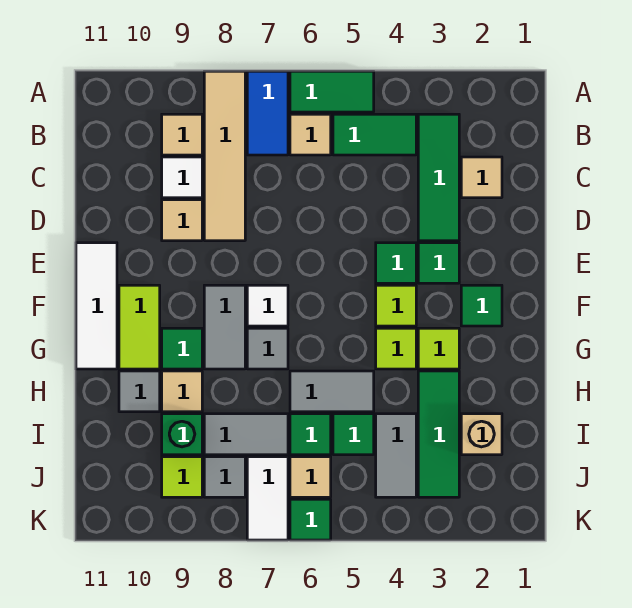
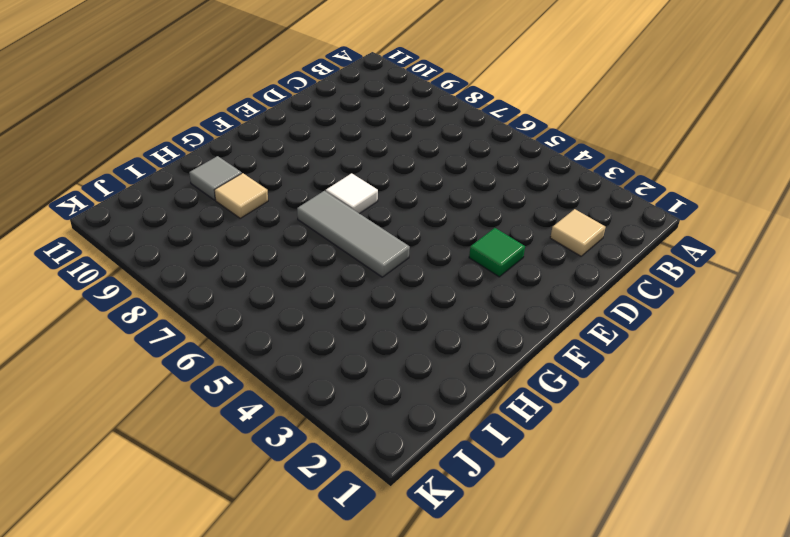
grey tile G5:G7 level 1 -> grey tile G7 level 1
none -> green tile A5:A6 level 1
none -> blue tile A7:B7 level 1
none -> tan tile A8:D8 level 1
none -> green tile B3:D3 level 1

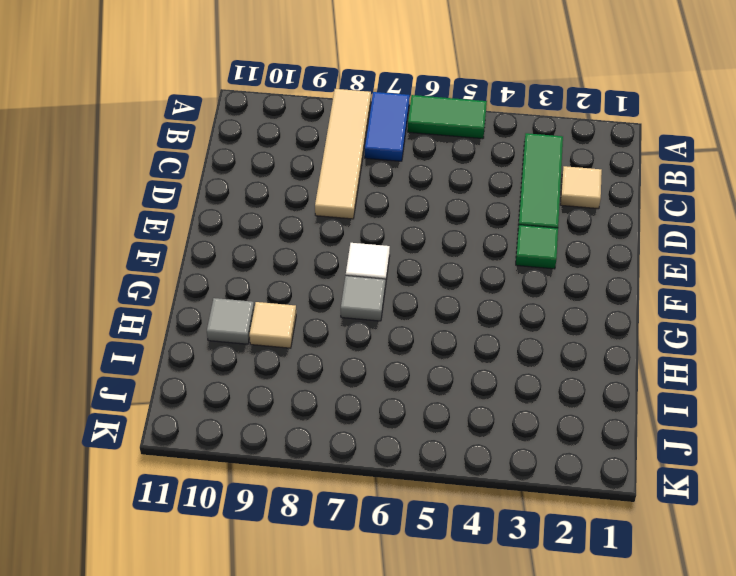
none -> green tile B4:B5 level 1
none -> tan tile B6 level 1
none -> tan tile B9 level 1
none -> white tile C9 level 1

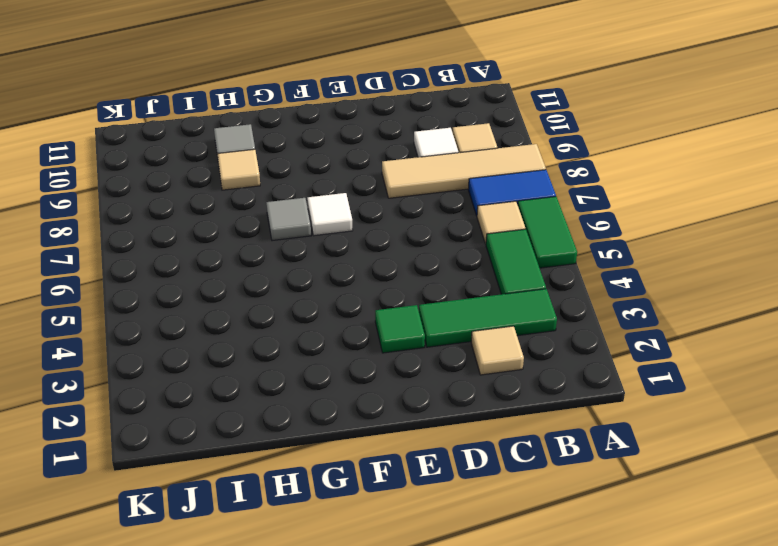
none -> tan tile D9 level 1
none -> green tile E4 level 1
none -> white tile E11:G11 level 1
none -> green tile F2 level 1

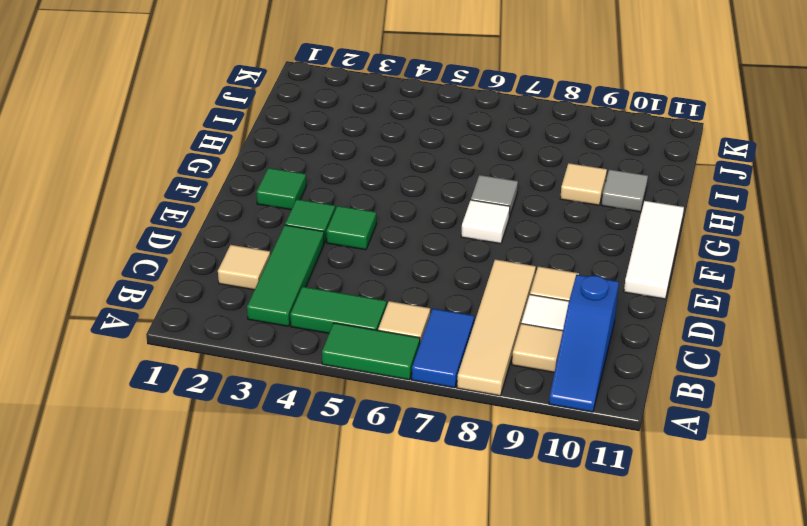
blue slope A10:C10 level 1 top C -> none
none -> lime tile F4 level 1
none -> grey tile F8:G8 level 1
none -> lime tile F10:G10 level 1
none -> lime tile G3 level 1

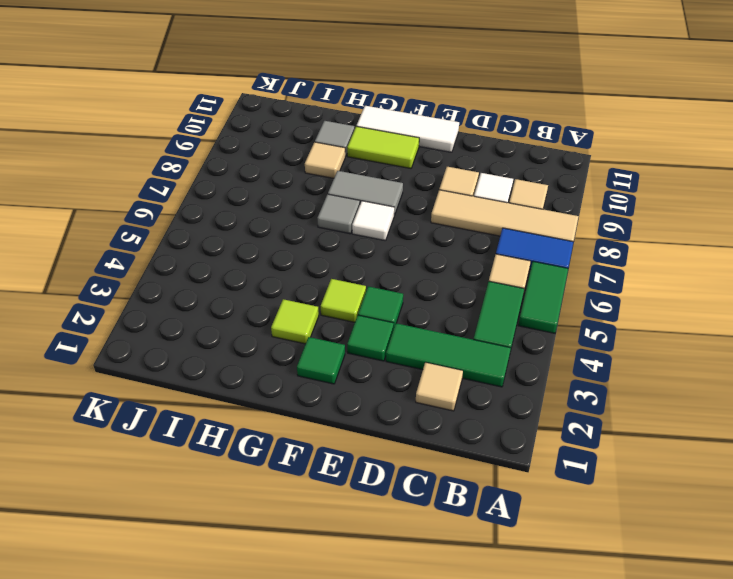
none -> lime tile G4 level 1
none -> green tile G9 level 1
none -> green tile H3:J3 level 1
none -> grey tile H5:H6 level 1

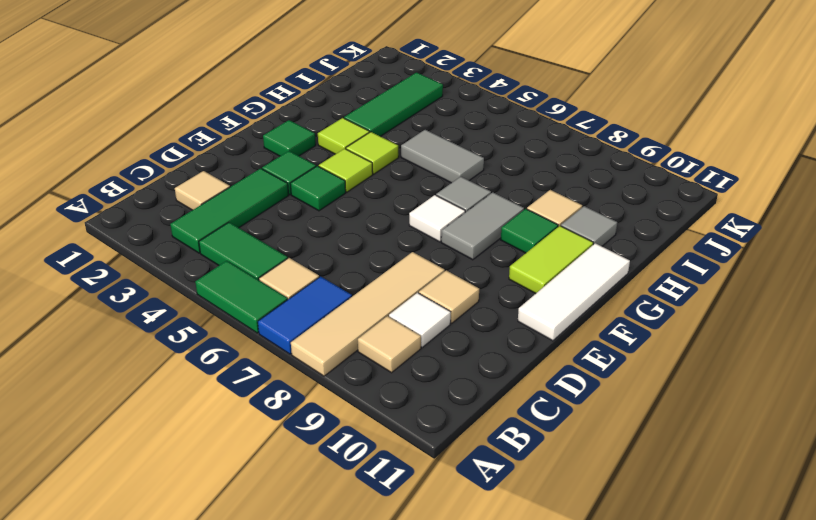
none -> tan brick I2 level 1
none -> grey tile I4:J4 level 1
none -> green tile I5 level 1
none -> green tile I6 level 1

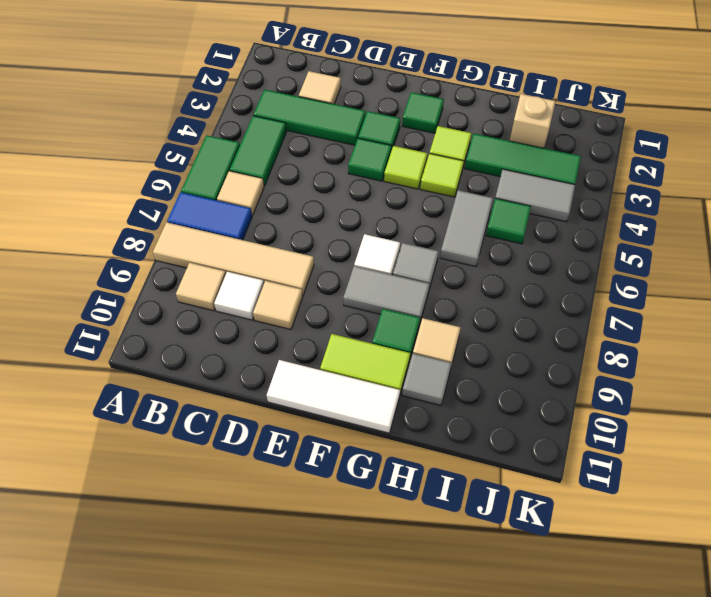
none -> green tile I6 level 1
none -> grey tile I7:I8 level 1
none -> green brick I9 level 1
none -> tan tile J6 level 1

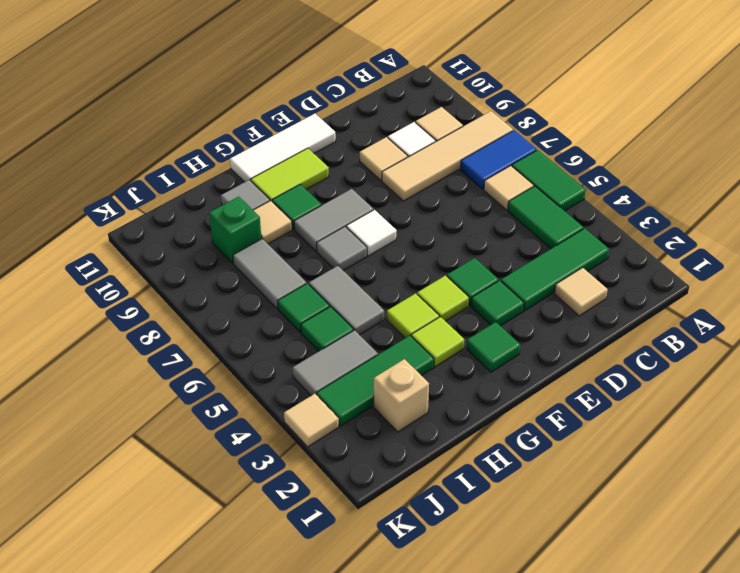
tan tile K3 level 1 -> tan tile J6 level 1
none -> white tile J7:K7 level 1
none -> grey tile J8 level 1
none -> lime tile J9 level 1
none -> green tile K6 level 1

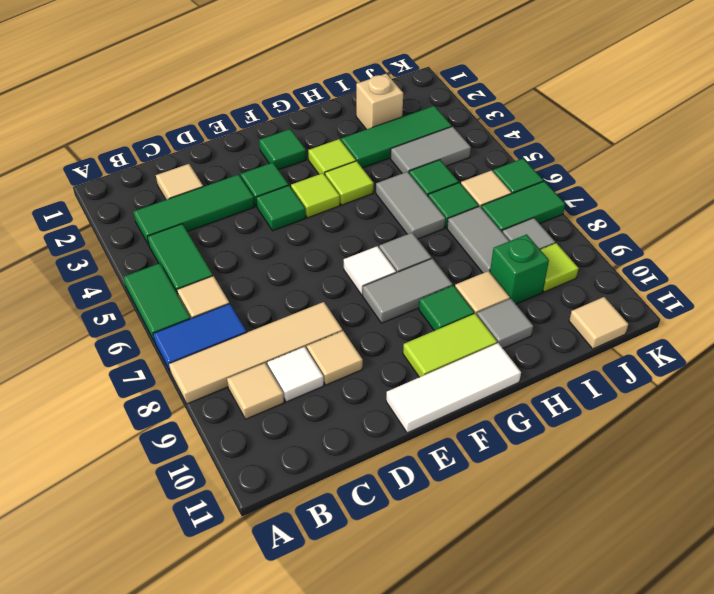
green tile J7:K7 level 1 -> white tile J7:K7 level 1
tan tile J11 level 1 -> none

